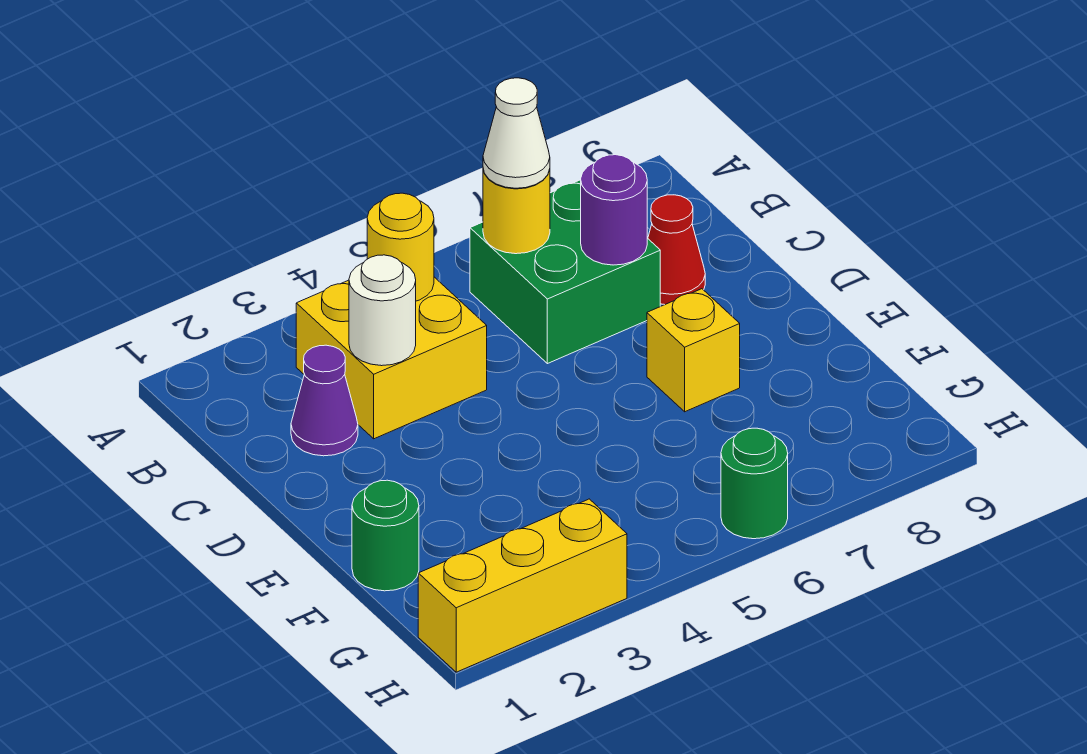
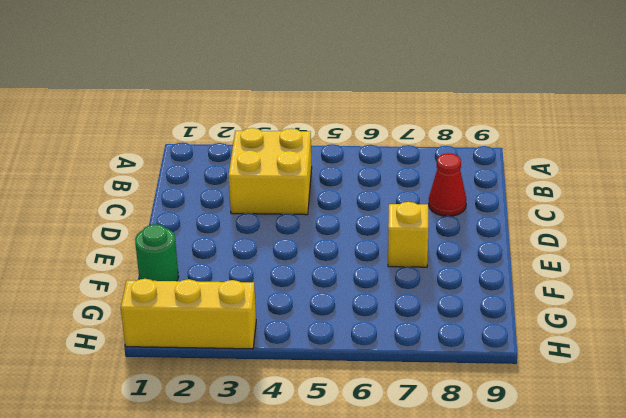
none -> green brick B6:C7 level 1
none -> purple cone C2 level 1
none -> green round brick H6 level 1

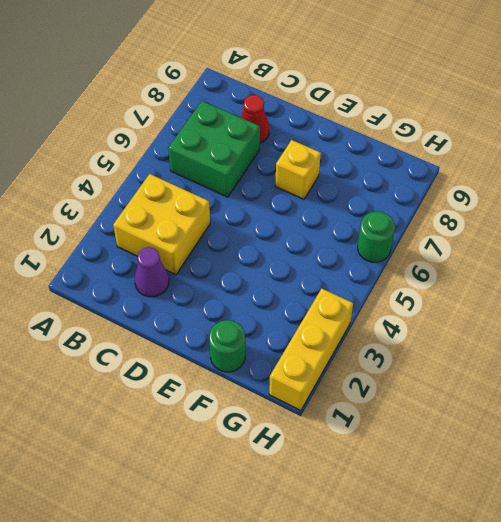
none -> yellow round brick B4 level 2
none -> yellow round brick B6 level 2
none -> white round brick C3 level 2

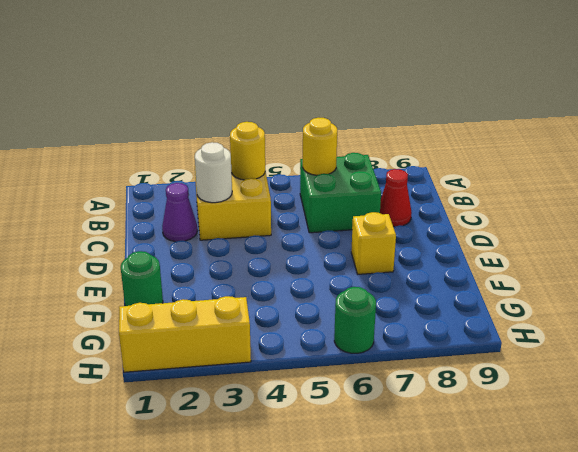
none -> purple round brick C7 level 2
none -> white cone B6 level 3

